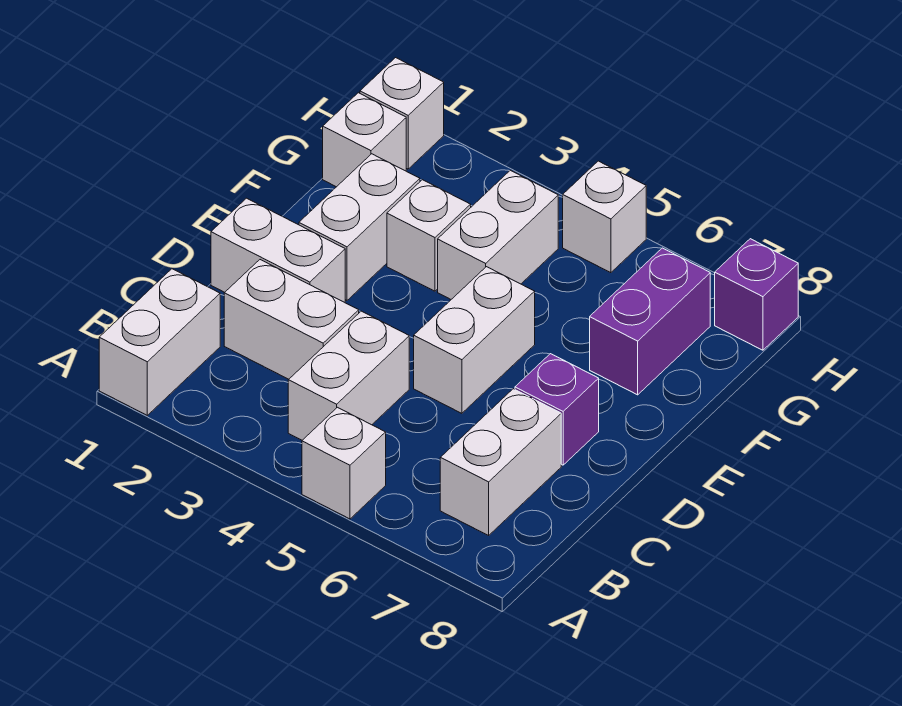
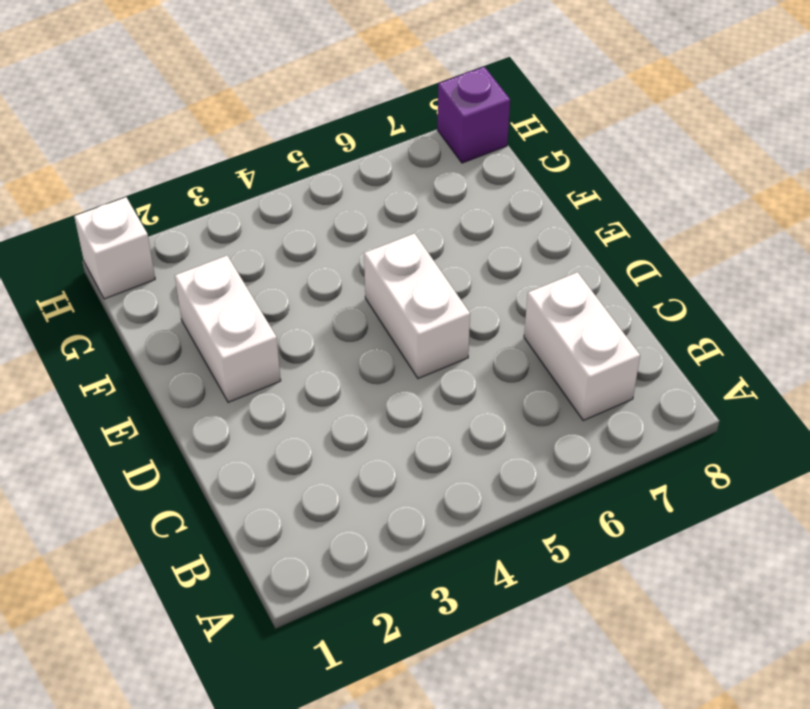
none -> white brick A1:B1 level 1
none -> white brick A5 level 1
none -> white brick B4:C4 level 1

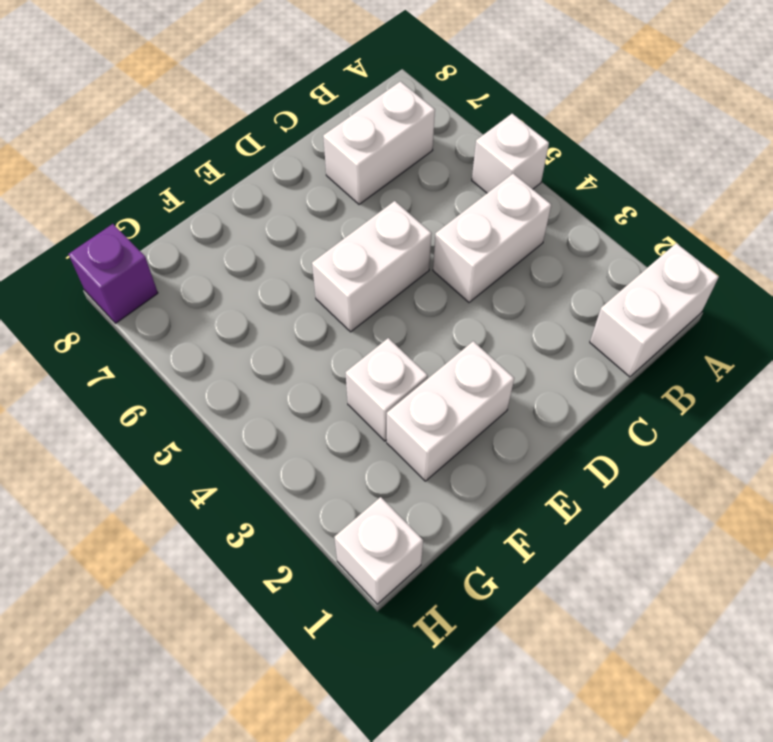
none -> white brick C2:C3 level 1
none -> white brick D1:D2 level 1
none -> purple brick D7 level 1

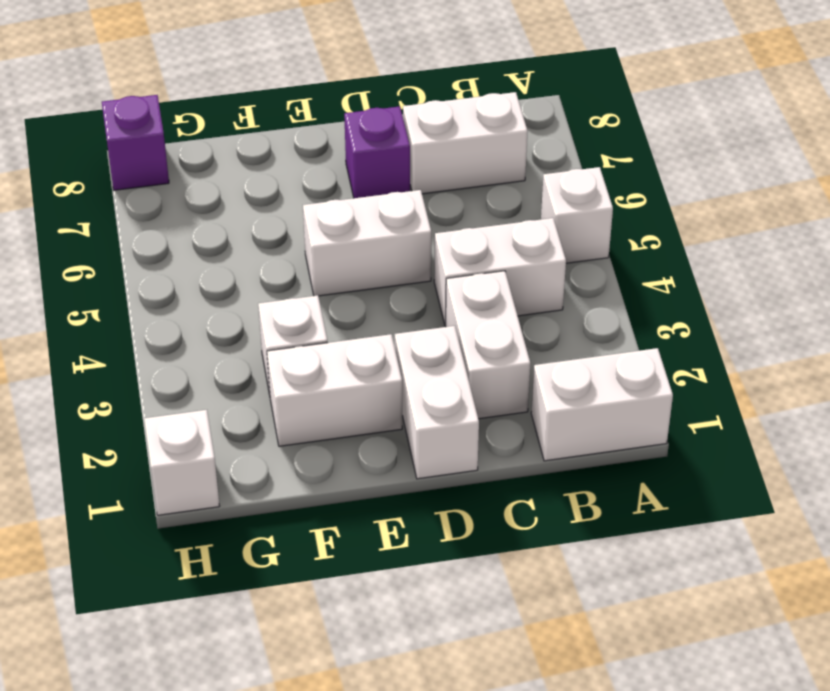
none -> white brick F4:G4 level 1
none -> purple brick F7:G7 level 1
none -> white brick G1 level 1

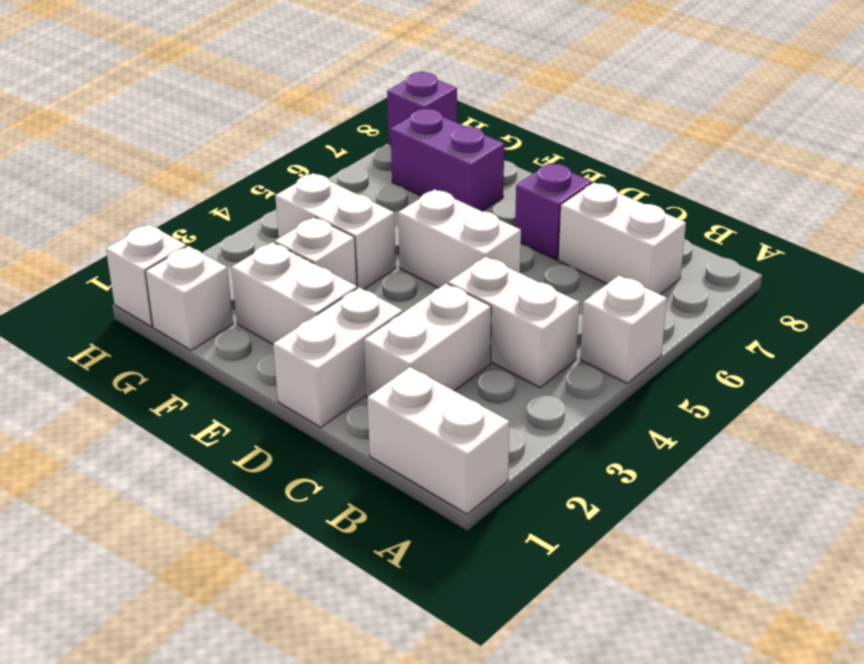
none -> white brick H5 level 1

